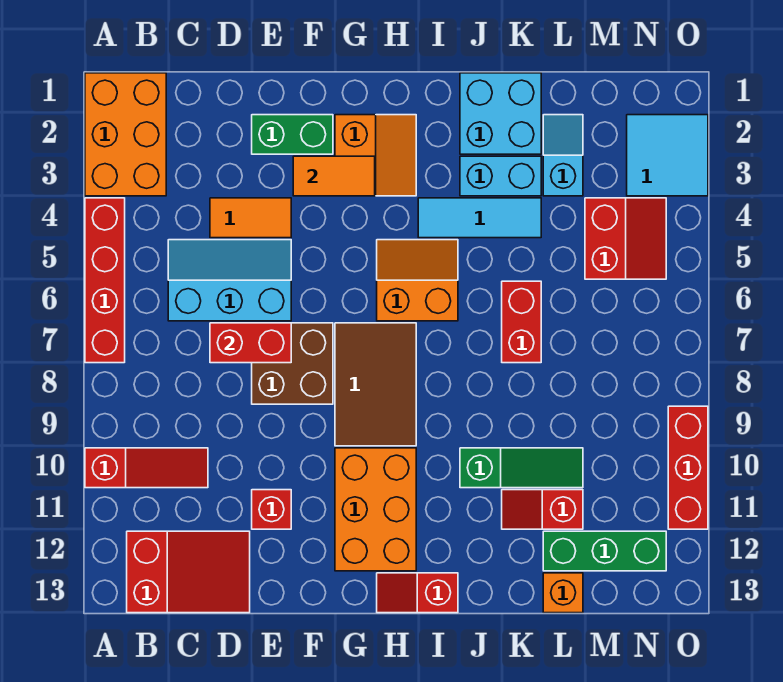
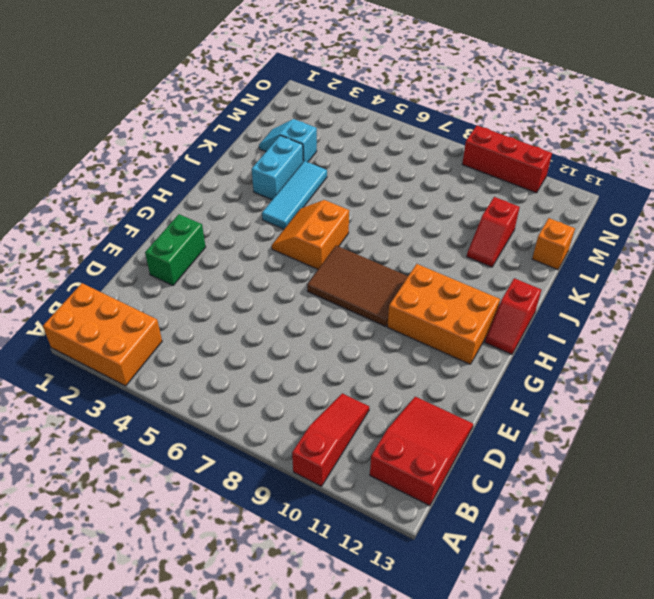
none -> red brick A4:A7 level 1
none -> cyan slope C5:E6 level 1 top 6
none -> orange tile D4:E4 level 1

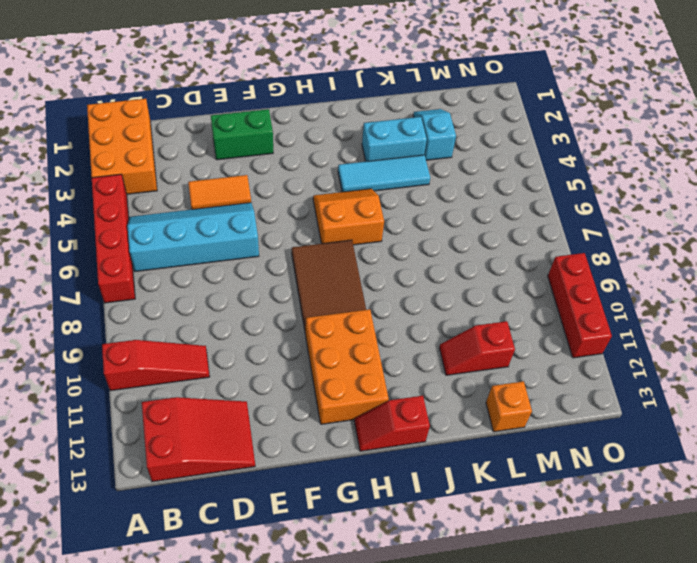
cyan slope B5:E6 level 1 top 6 -> cyan slope C5:E6 level 1 top 6
none -> brown brick E7:F8 level 1
none -> red brick E11 level 1
none -> orange slope G2:H3 level 1 top G

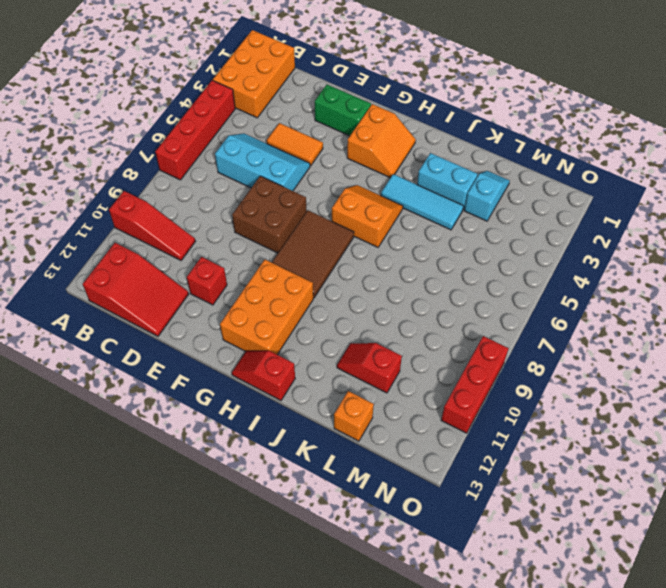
none -> cyan brick J1:K2 level 1
none -> green slope J10:L10 level 1 top J
none -> red brick K6:K7 level 1

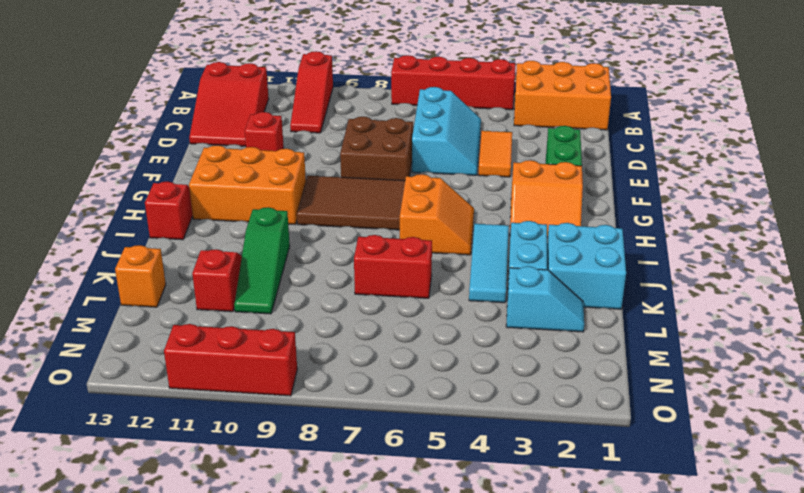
none -> green brick L12:N12 level 1
none -> red slope M4:N5 level 1 top M
none -> cyan tile N2:O3 level 1

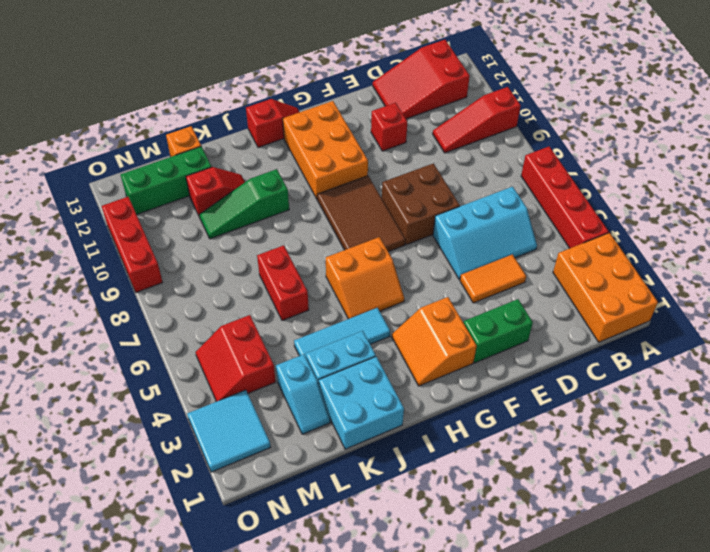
none -> red brick D7:E7 level 2
none -> orange tile F3:G3 level 2

